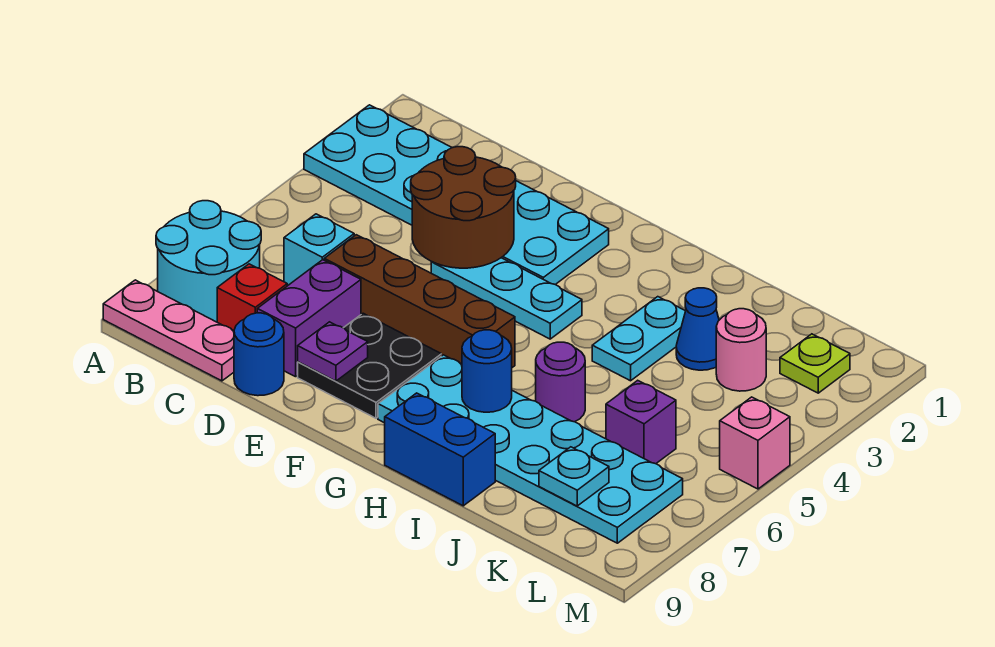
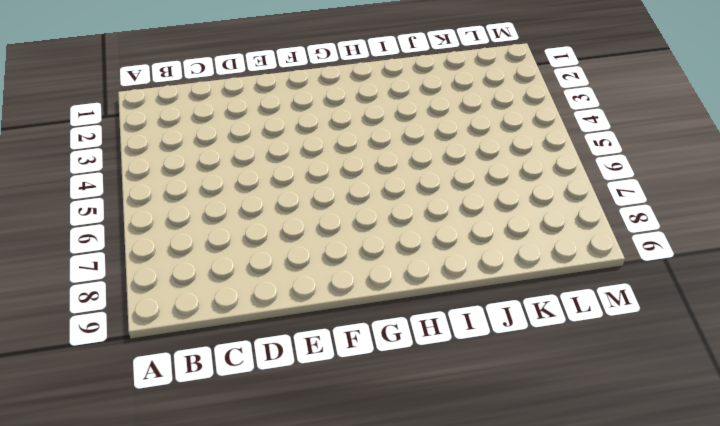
none -> cyan plate A2:F3 level 1
none -> cyan round brick A7:B8 level 1
none -> pink plate A9:C9 level 1

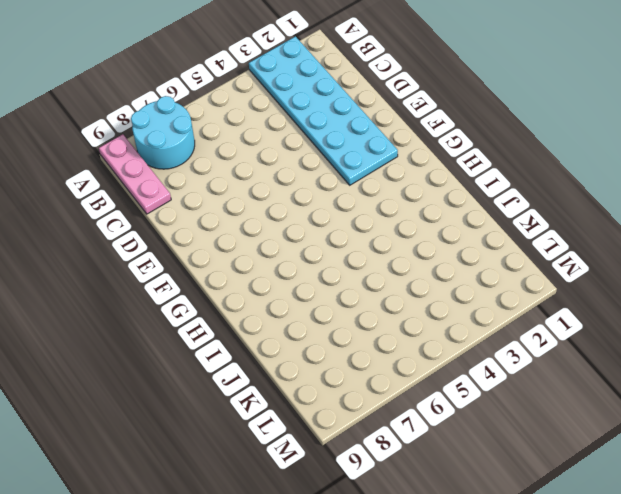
none -> cyan brick C6 level 1
none -> red brick C8 level 1
none -> brown brick D6:G6 level 1

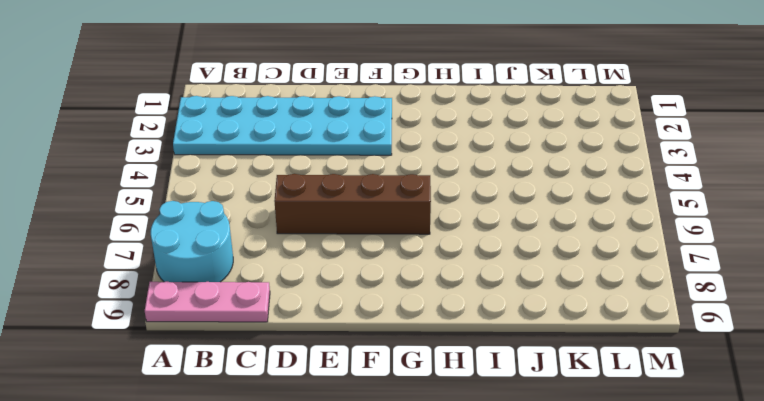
none -> cyan brick C6 level 1
none -> red brick C8 level 1
none -> purple brick D7:D8 level 1

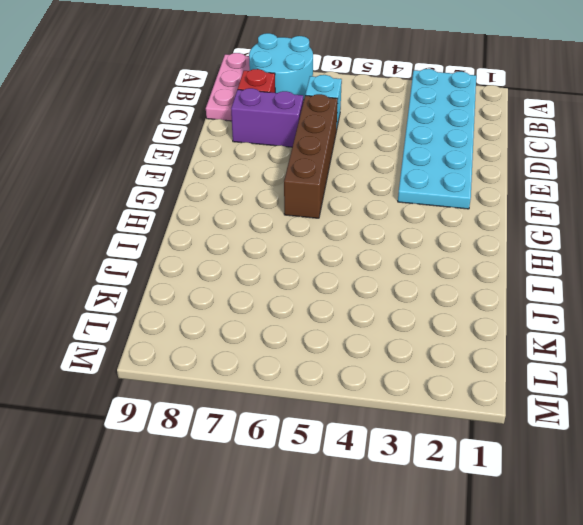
none -> blue round brick D9 level 1
none -> cyan plate E4:G4 level 1
none -> black plate E7:F8 level 1

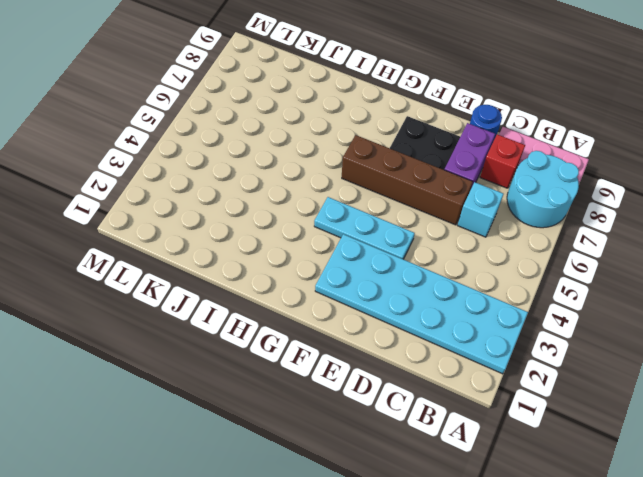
none -> cyan plate G7:L8 level 1
none -> blue brick H9:I9 level 1
none -> cyan plate I3:I4 level 1

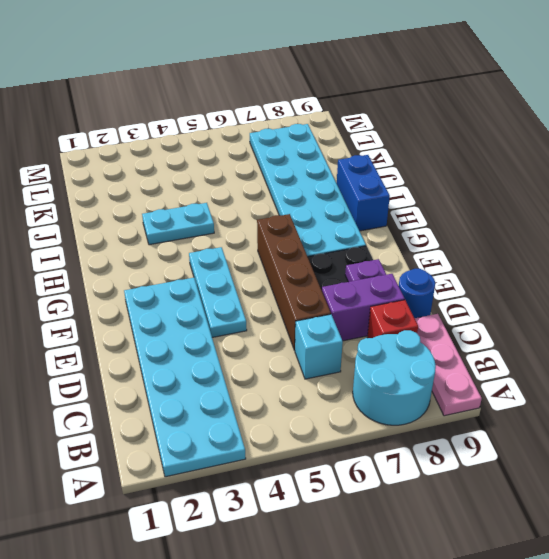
none -> purple round brick I6 level 1
none -> blue cone J3 level 1
none -> pink round brick K3 level 1

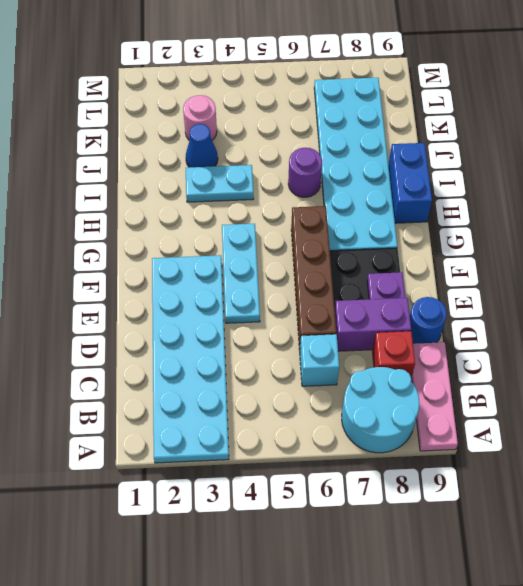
none -> purple brick K6 level 1
none -> lime plate L2 level 1
none -> pink brick M5 level 1

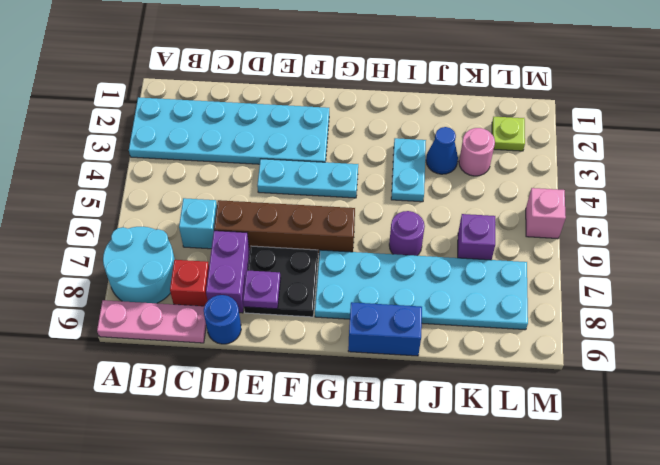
none -> brown round brick D3:E4 level 2
none -> blue round brick H7 level 2
none -> cyan plate K8 level 2

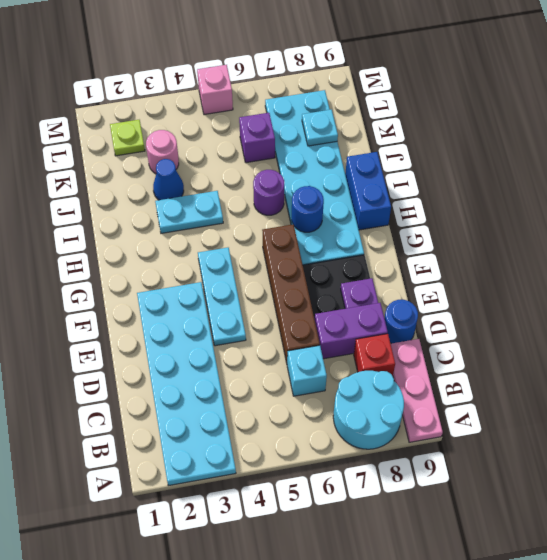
none -> brown round brick D3:E4 level 2

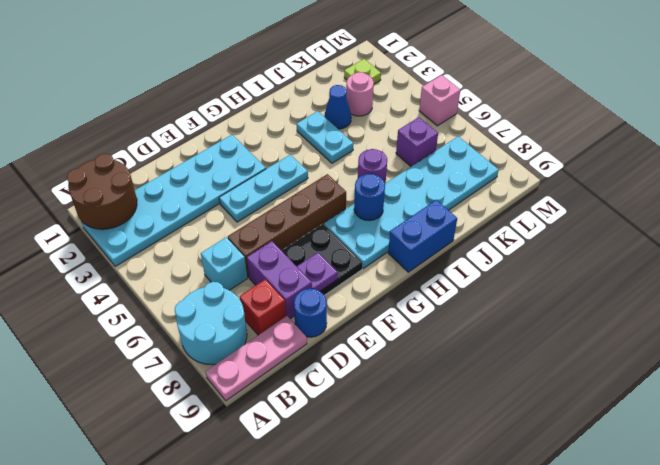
brown round brick A1:B2 level 2 -> brown round brick D3:E4 level 2
none -> cyan plate K8 level 2

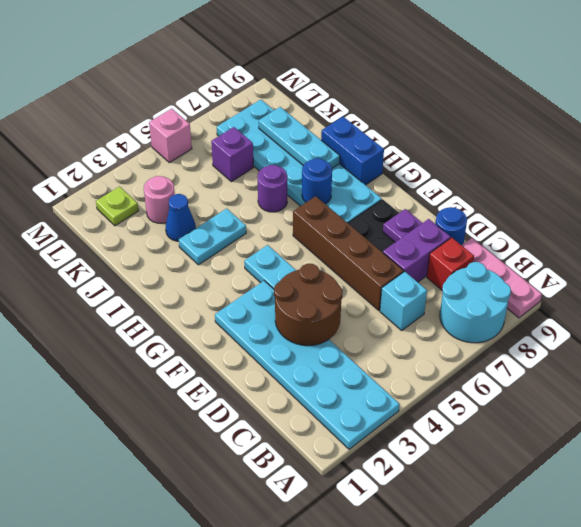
cyan plate I8:K8 level 2 -> cyan plate K8 level 2

